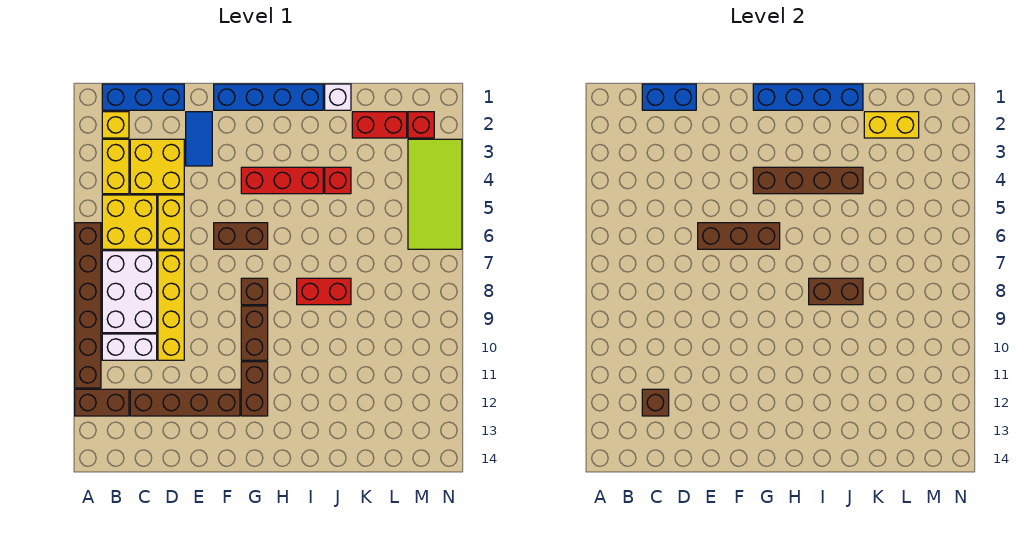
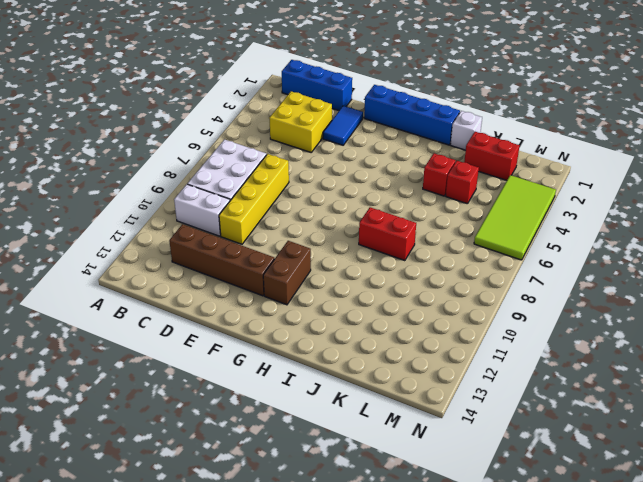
red brick K4 level 1 -> red brick M2 level 1
none -> brown brick A6:A11 level 1
none -> brown brick A12:B12 level 1
none -> yellow brick B2 level 1
none -> yellow brick B3:B4 level 1

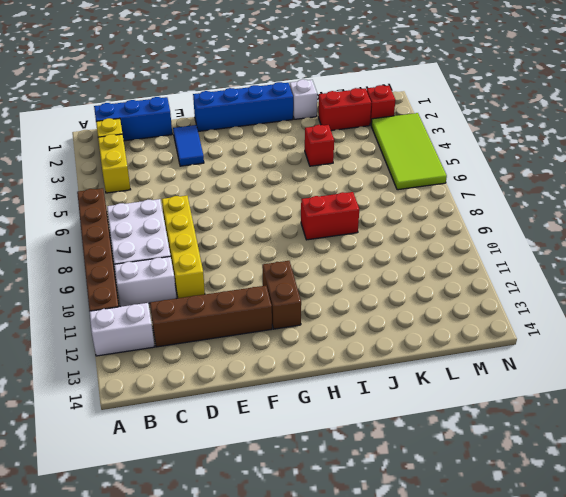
white brick A12:B12 level 1 -> brown brick A12:B12 level 1
none -> yellow brick B5:C6 level 1
none -> yellow brick C3:D4 level 1
none -> yellow brick D5:D6 level 1
none -> brown brick F6:G6 level 1

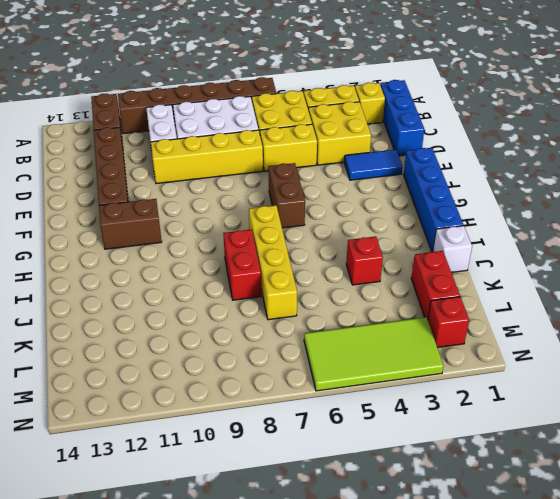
yellow brick H7:K7 level 1 -> none
none -> red brick G4:I4 level 1
none -> brown brick G8 level 1
none -> brown brick G9:G10 level 1
none -> blue brick C1:D1 level 2

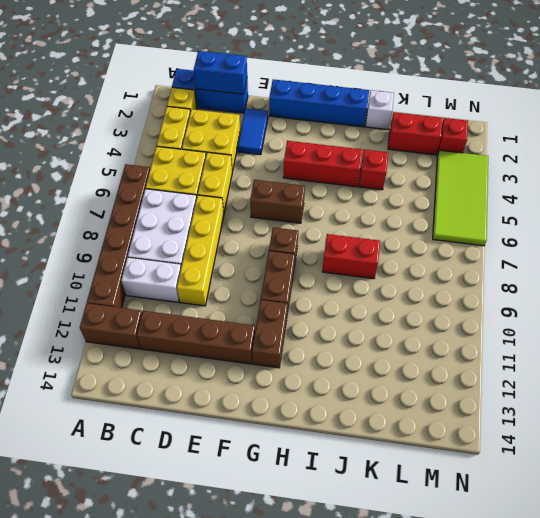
none -> brown brick C12 level 2
none -> brown brick E6:G6 level 2
none -> blue brick G1:J1 level 2
none -> brown brick G4:J4 level 2

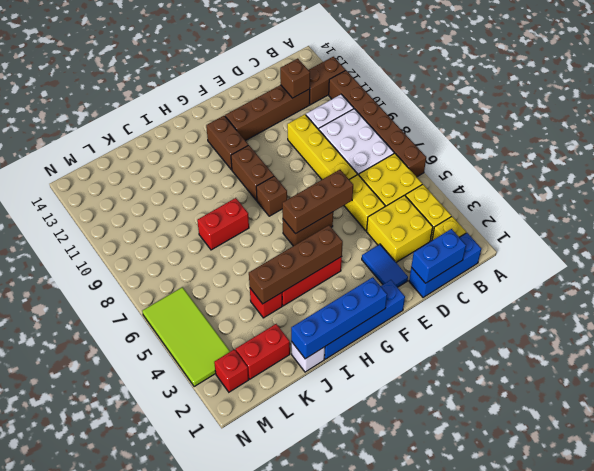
none -> brown brick I8:J8 level 2
none -> yellow brick K2:L2 level 2

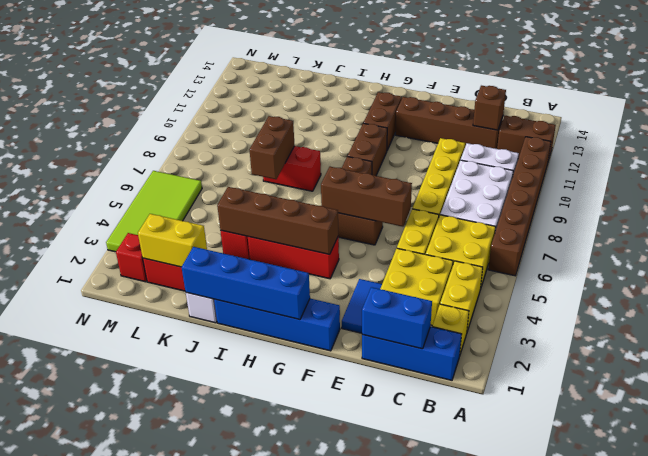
brown brick J7:J8 level 2 -> brown brick I8:J8 level 2

